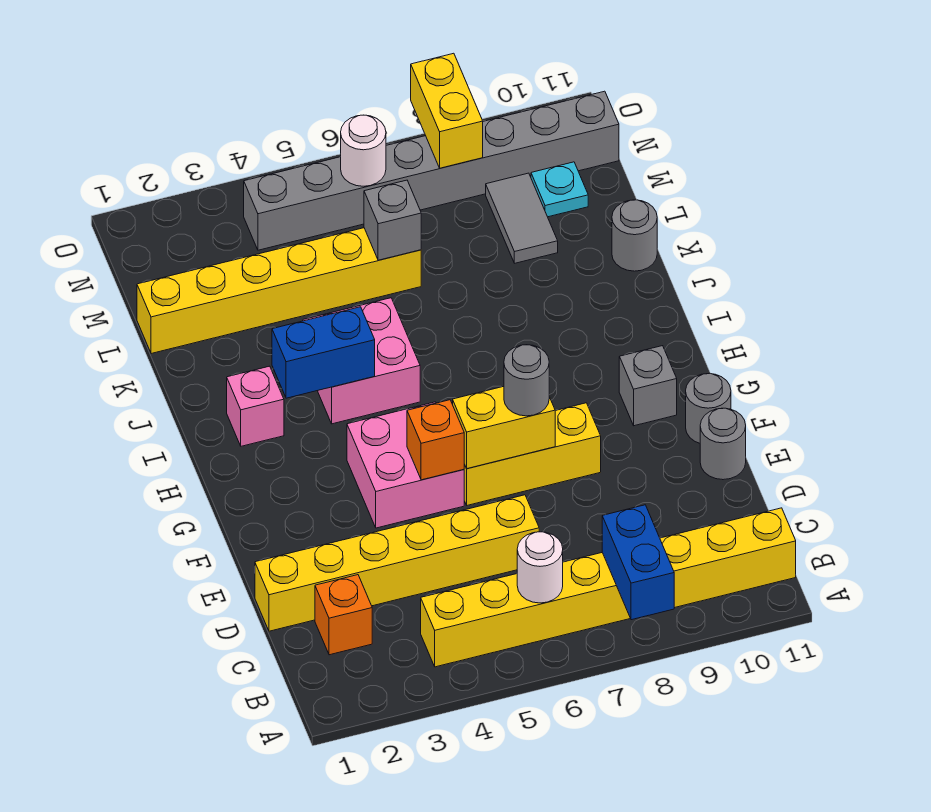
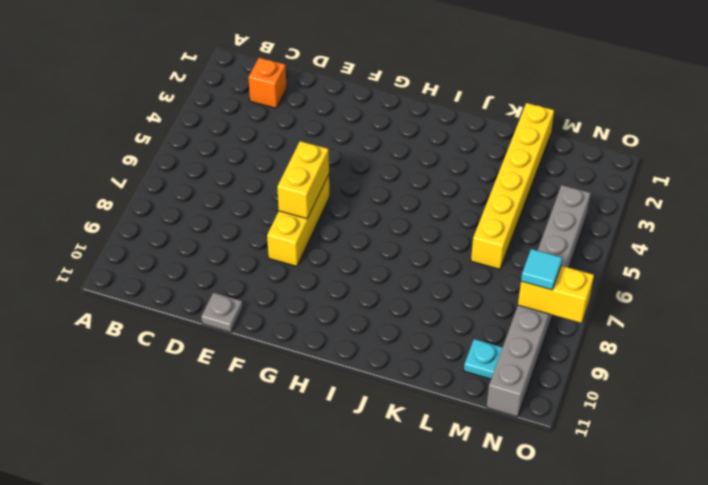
grey plate E11 level 1 -> grey round brick E11 level 1
cyan tile N8 level 3 -> none
none -> yellow brick B4:B11 level 1
none -> yellow brick D1:D6 level 1
none -> pink brick F4:G5 level 1

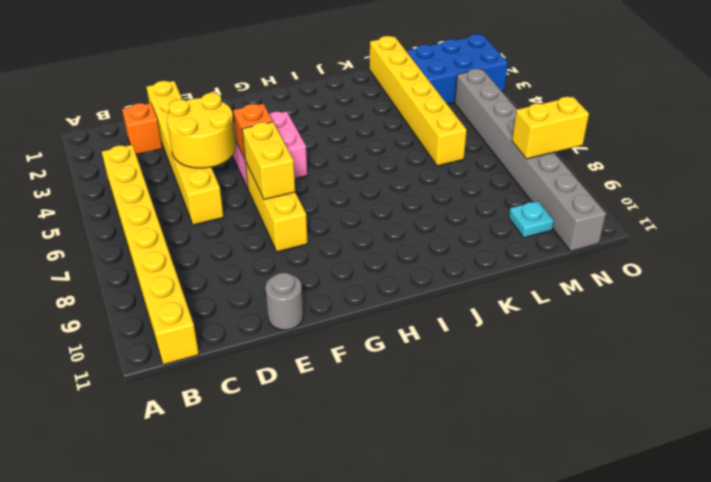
yellow round brick D4:E5 level 2 -> none
blue brick M2:O3 level 1 -> none
none -> grey round brick F11 level 1
none -> grey brick G10 level 1
none -> pink brick I2 level 1

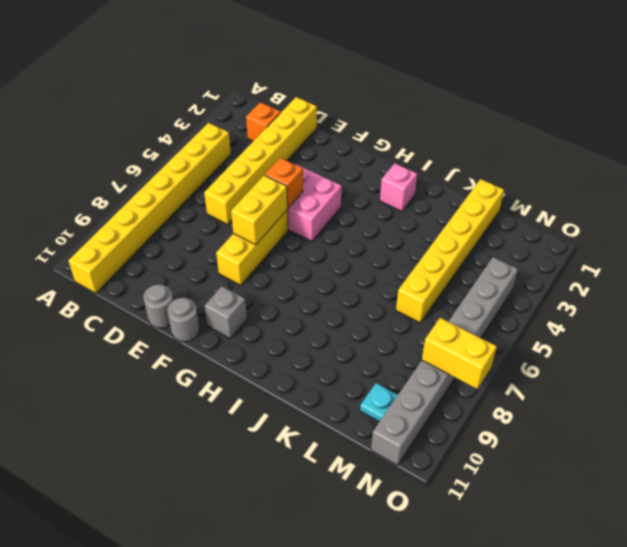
none -> pink brick I4:J5 level 1
none -> grey round brick K11 level 1
none -> grey tile L9:M9 level 1

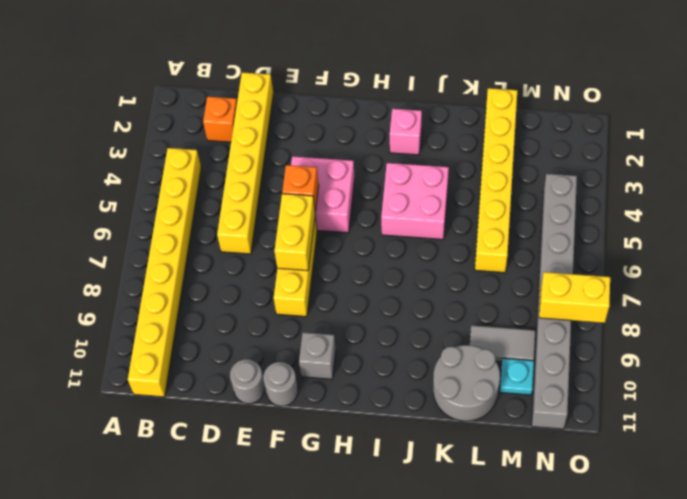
grey round brick K10:L11 level 1 -> grey round brick K11 level 1
none -> blue brick A8:B8 level 2
none -> white round brick B6 level 2
none -> blue brick I3:I4 level 2

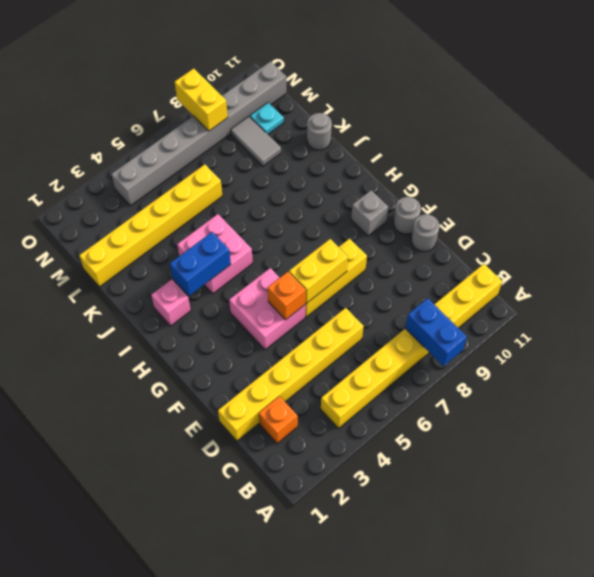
none -> white round brick B6 level 2
none -> grey brick L6 level 2
none -> white round brick N6 level 2

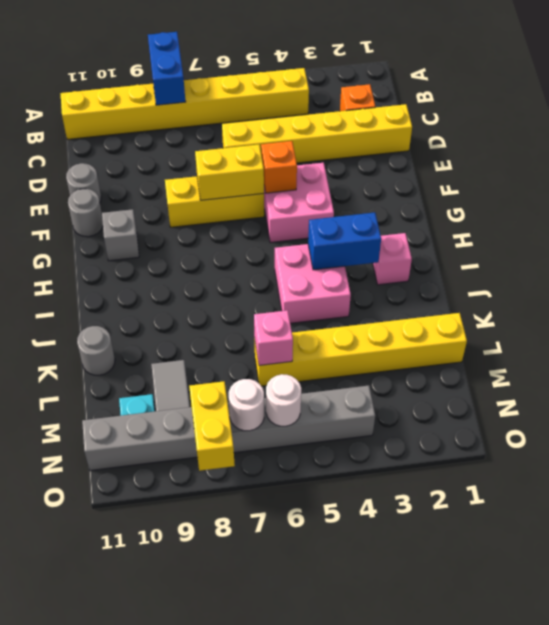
pink brick L6 level 2 -> grey brick L6 level 2
white round brick N7 level 2 -> white round brick B6 level 2
none -> grey round brick F7 level 3

